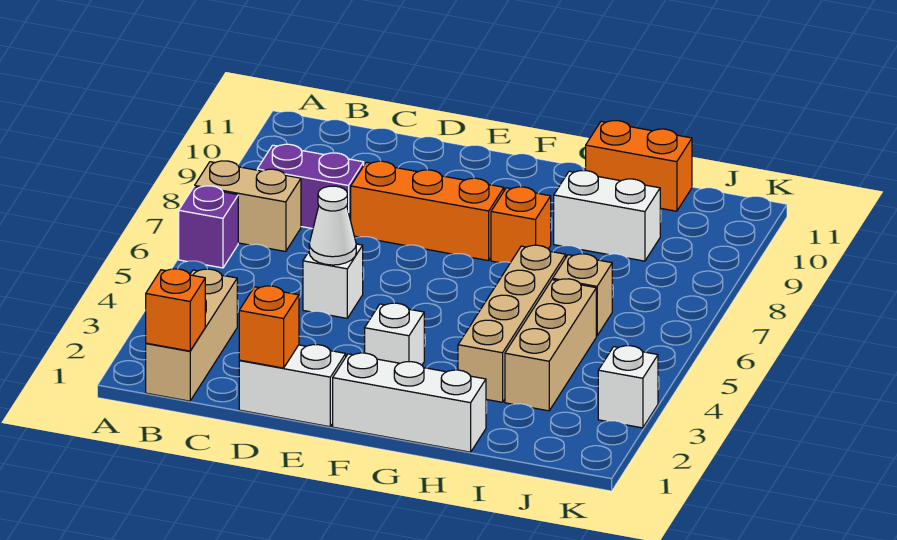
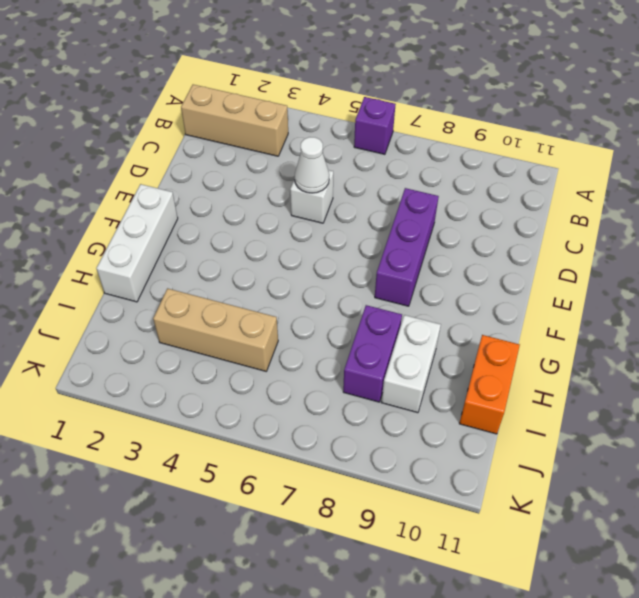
purple brick D8:F8 level 1 -> orange brick D8:F8 level 1
purple brick H8:I8 level 1 -> purple brick B8:C8 level 1
none -> tan brick A7:B7 level 1
none -> white brick D1:E1 level 1
none -> white brick F3 level 1

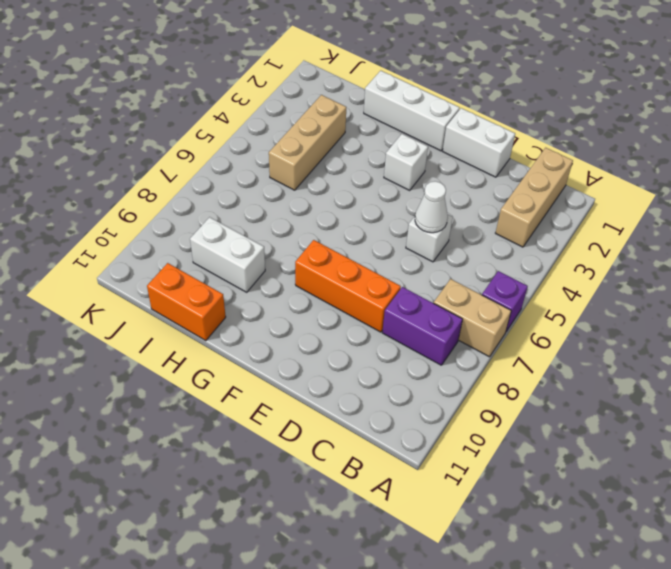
none -> orange brick G8 level 1
none -> tan brick H3:H6 level 1
none -> tan brick I6 level 1

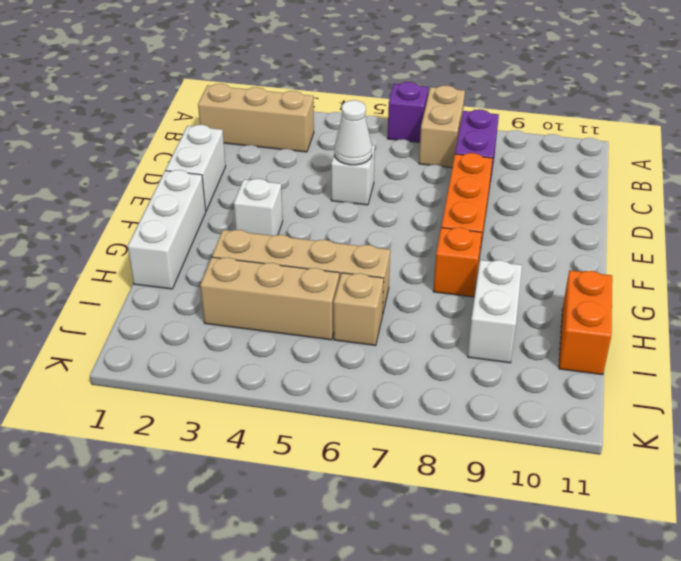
none -> white brick K3 level 1
none -> orange brick B1 level 2
none -> orange brick D1 level 2

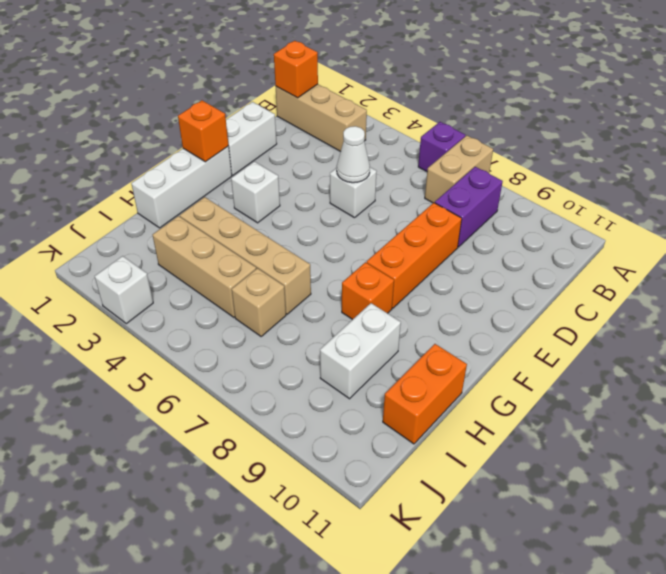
orange brick F1 level 2 -> orange brick D1 level 2

